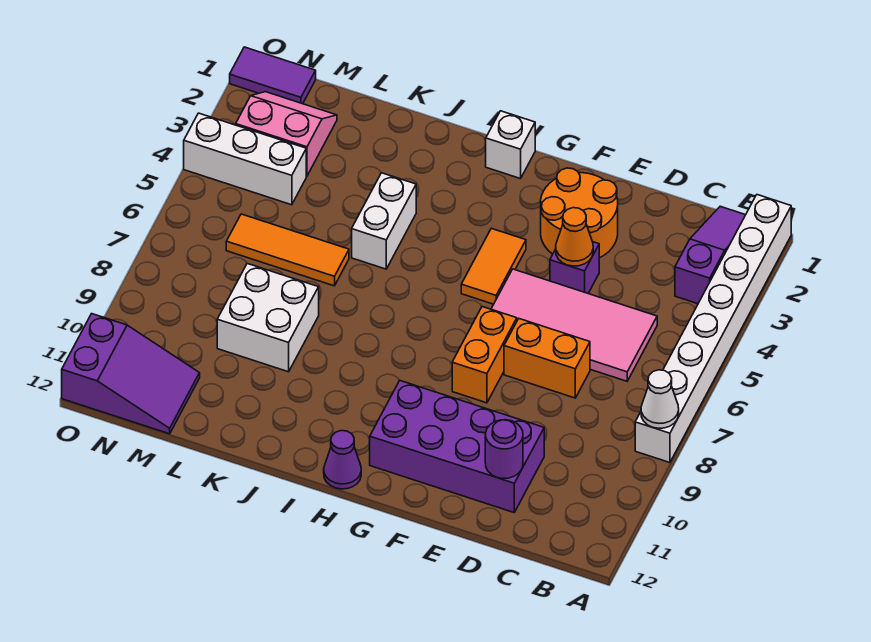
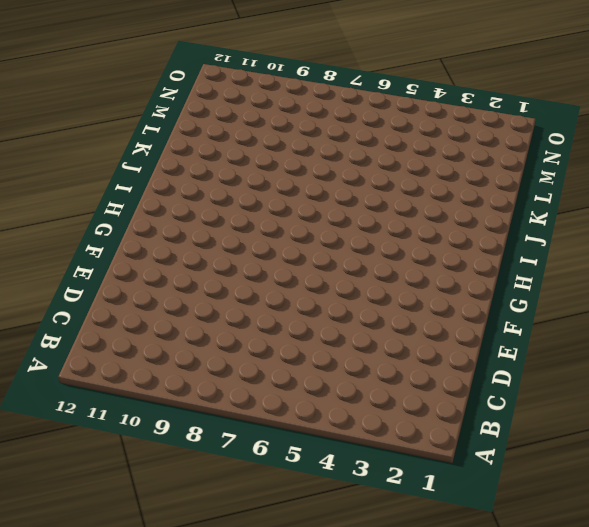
none -> white brick A1:A8 level 1
none -> purple slope B1:B3 level 1 top 3
none -> pink tile C5:F6 level 1

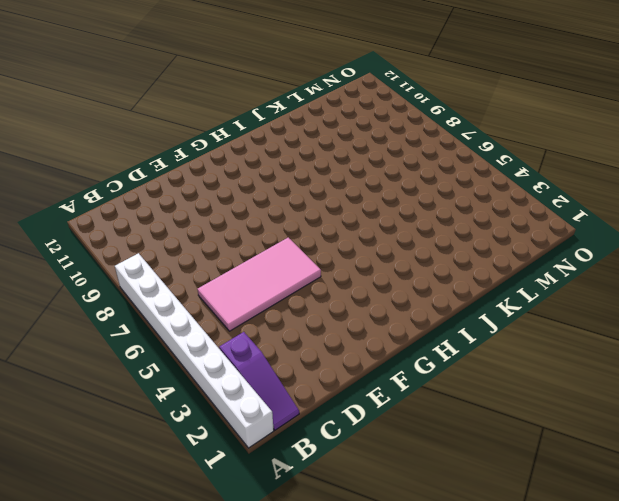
none -> orange brick D7:E7 level 1
none -> purple brick D10:G11 level 1
none -> orange round brick E2:F3 level 1

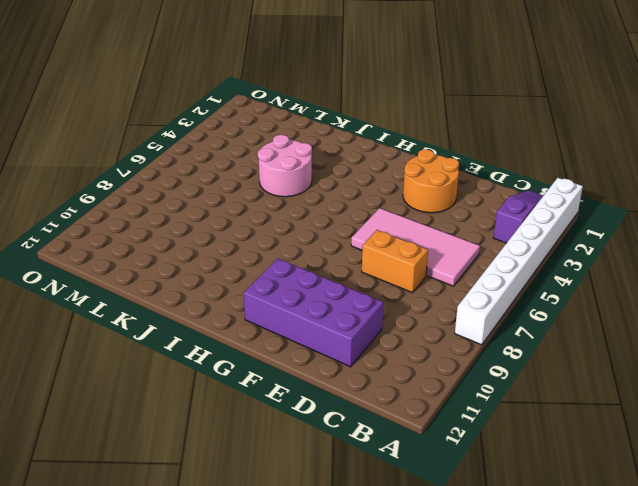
pink round brick J4:K5 level 1 -> white brick J4:J5 level 1
none -> purple brick E4 level 1
none -> orange brick F7:F8 level 1
none -> orange tile G4:G5 level 1

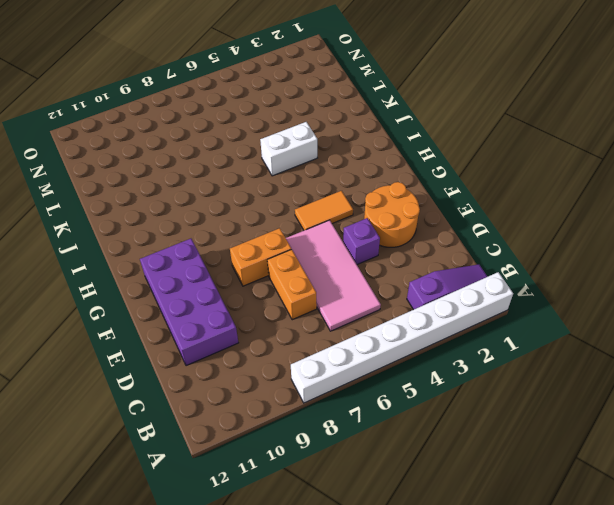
none -> white brick H1 level 1
none -> purple cone H12 level 1
none -> orange tile K6:M6 level 1

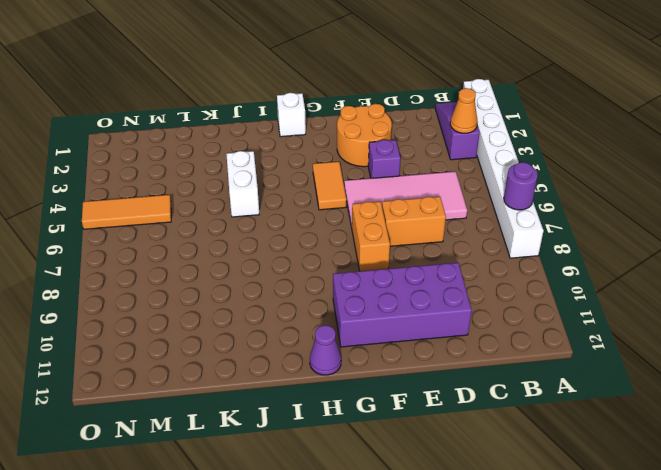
purple round brick A7 level 2 -> purple round brick D11 level 2
orange cone B3 level 2 -> orange cone E4 level 2
orange tile M5:O5 level 1 -> orange tile K6:M6 level 1
none -> white brick K8:L9 level 1
none -> pink slope M2:N3 level 1 top 3
none -> white brick M4:O4 level 1

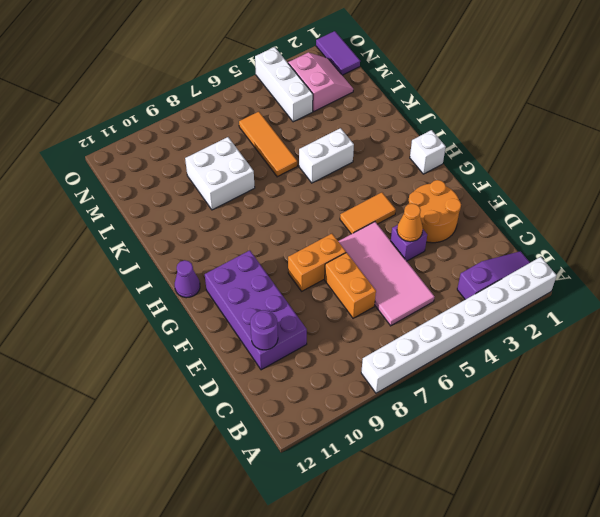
none -> purple slope M11:O12 level 1 top O
none -> white cone A8 level 2

